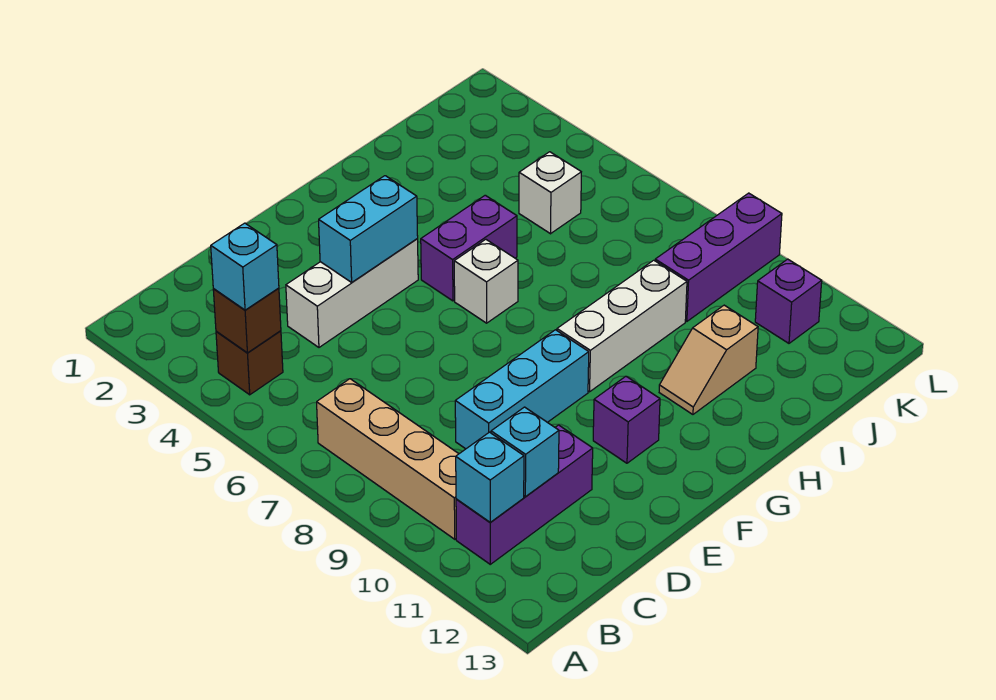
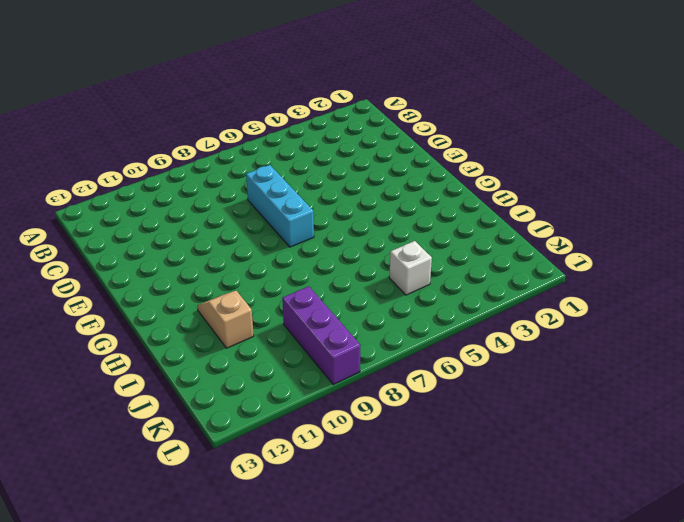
cyan brick D7:F7 level 1 -> cyan brick D9:F9 level 1
none -> brown brick B4 level 1
none -> tan brick B7:B10 level 1
none -> purple brick B11:D11 level 1

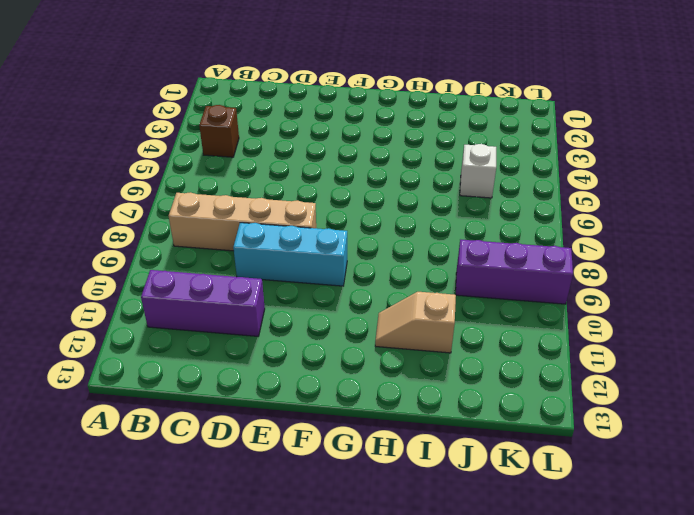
tan brick B8:E8 level 1 -> tan brick B7:B10 level 1
none -> white brick D4:F4 level 1
none -> purple brick F11 level 1
none -> purple brick G5:H5 level 1

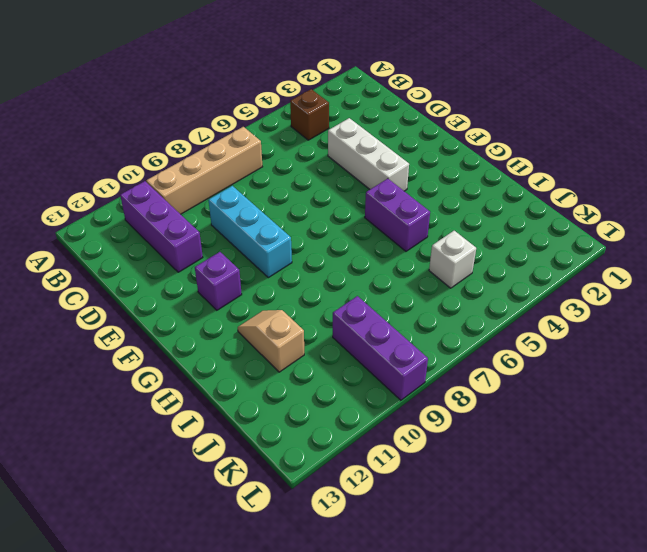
none -> white brick G6 level 1
none -> white brick G9:I9 level 1
none -> purple brick K11 level 1

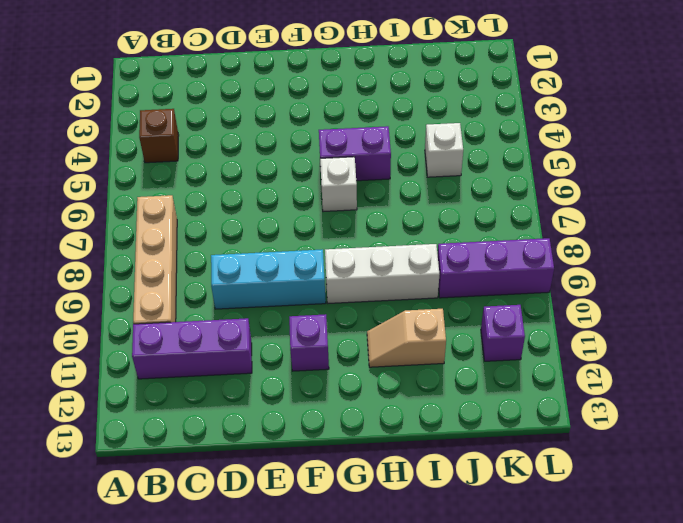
none -> white brick D4:F4 level 1
none -> brown brick B4 level 2
none -> cyan brick B11 level 2

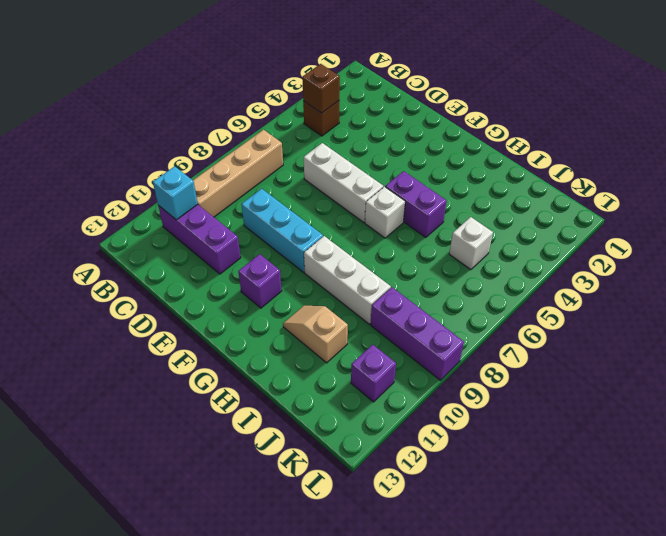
white brick D6:F6 level 1 -> white brick D4:F4 level 1
none -> cyan brick C11 level 2
none -> cyan brick E4:F4 level 2
none -> cyan brick B4 level 3

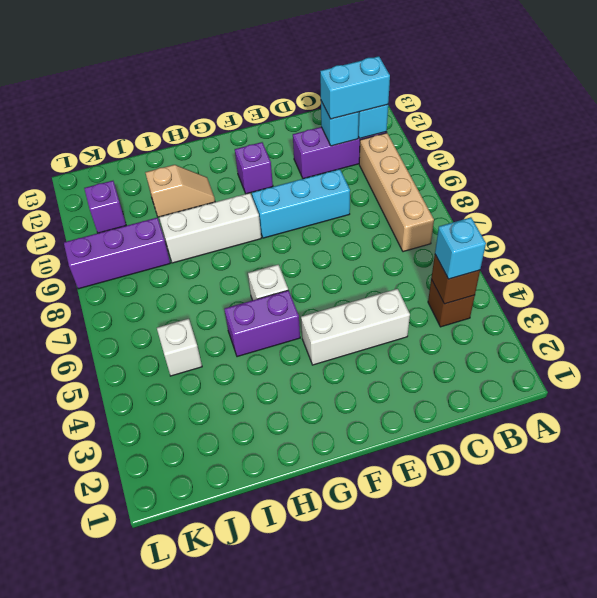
cyan brick B11:C11 level 3 -> cyan brick E4:F4 level 2

